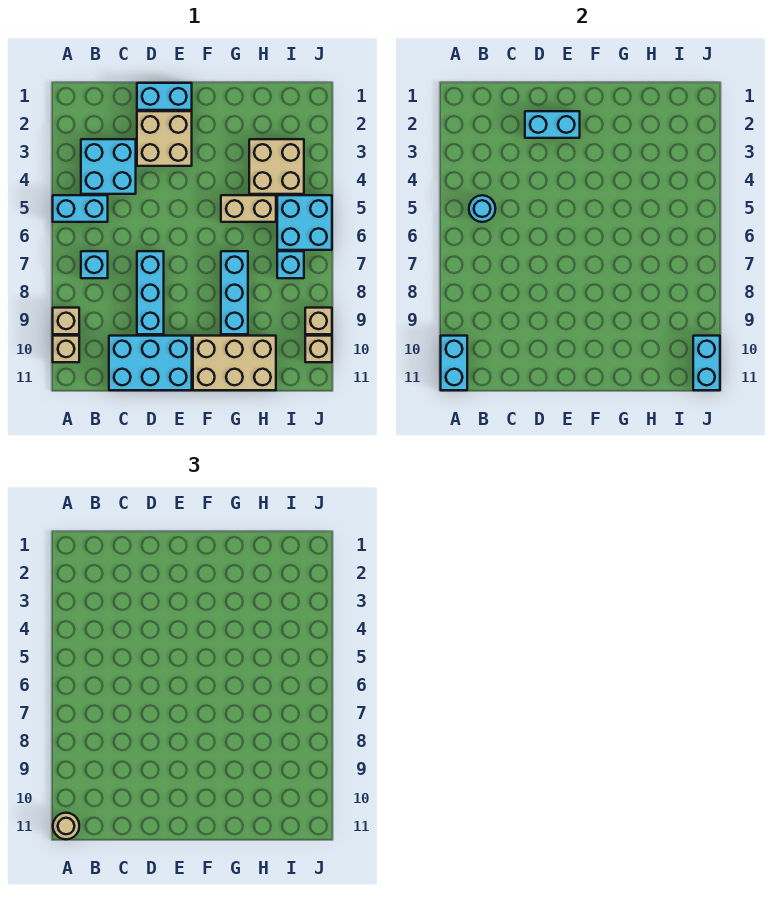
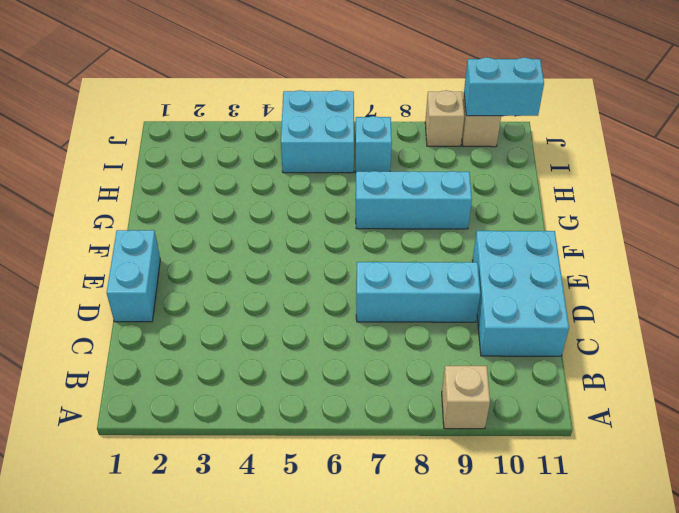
none -> cyan brick A5:B5 level 1
none -> tan brick A10 level 1
none -> cyan brick B3:C4 level 1

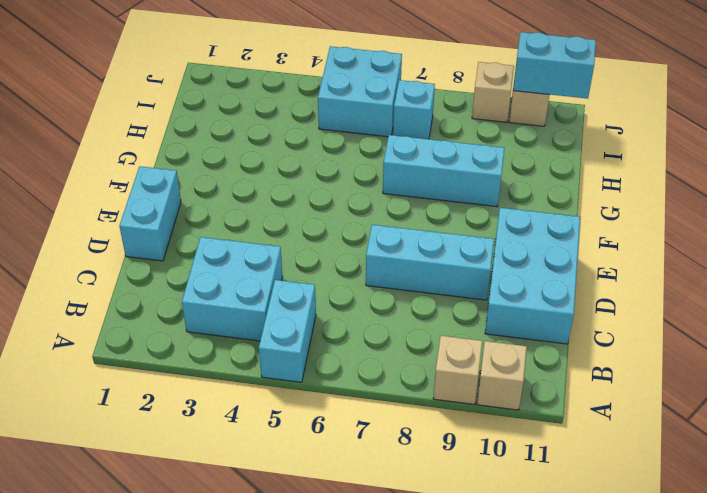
none -> cyan brick B7 level 1
none -> tan brick D2:E3 level 1
none -> tan brick F10:H11 level 1

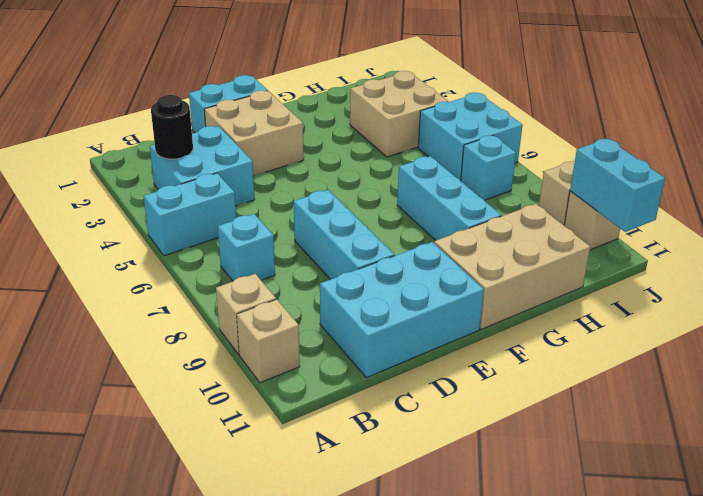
black round brick B3 level 2 -> none
none -> tan brick G5:H5 level 1
none -> cyan brick A10:A11 level 2
none -> cyan round brick B5 level 2

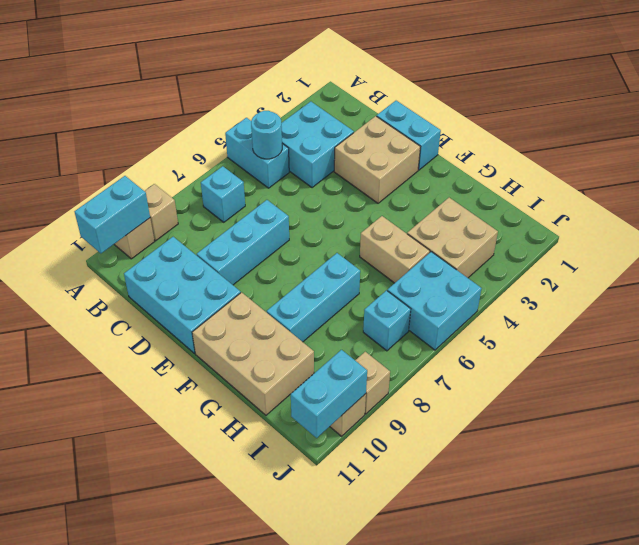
none -> cyan brick D2:E2 level 2
none -> tan round brick A11 level 3

